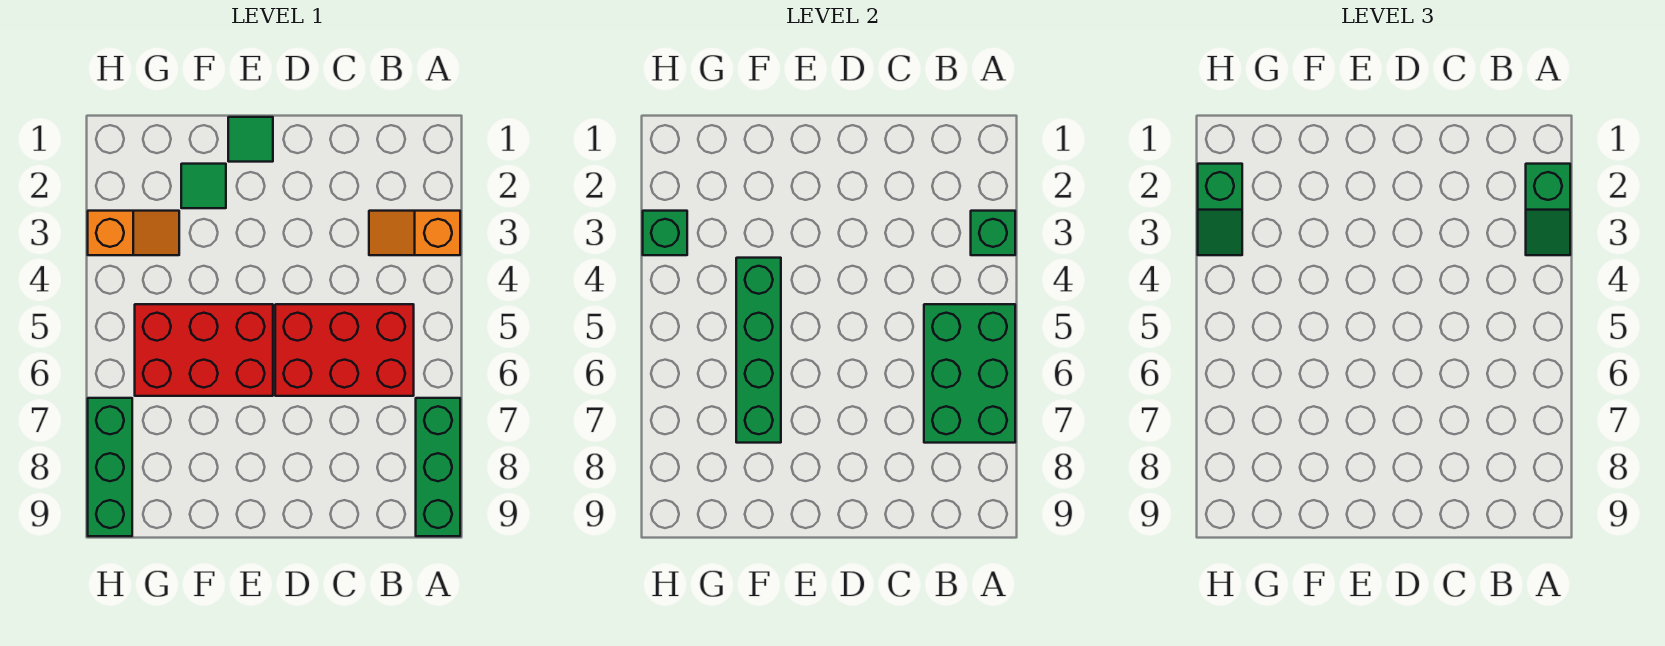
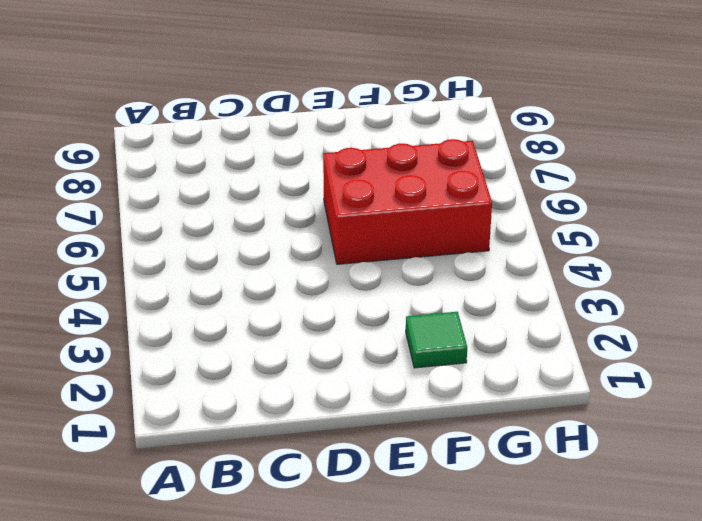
none -> orange slope A3:B3 level 1 top A
none -> green brick A7:A9 level 1
none -> red brick B5:D6 level 1

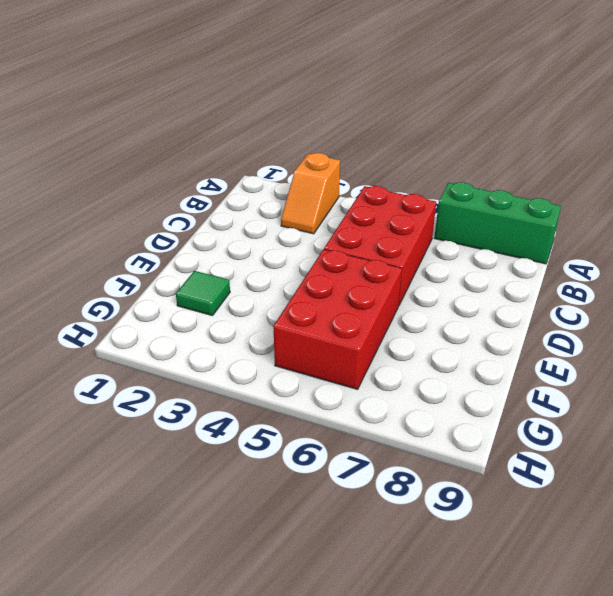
none -> green tile E1 level 1
none -> orange slope G3:H3 level 1 top H
none -> green brick H7:H9 level 1

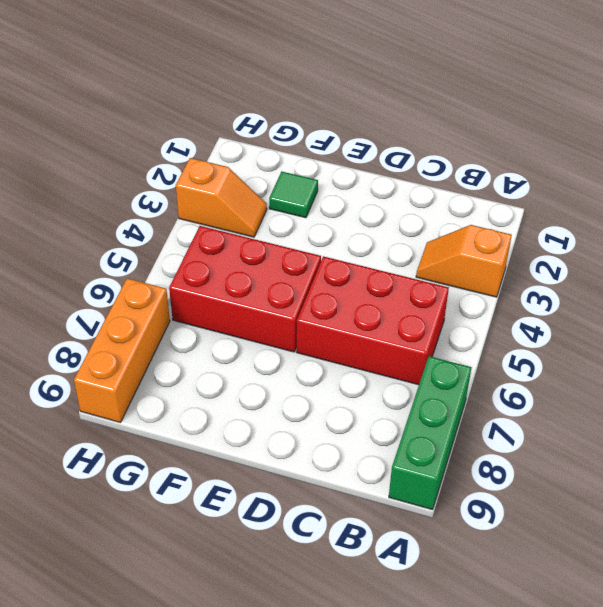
orange brick H7:H9 level 1 -> green brick H7:H9 level 1
none -> green tile E1 level 1
none -> green brick A3 level 2
none -> green brick A5:B7 level 2

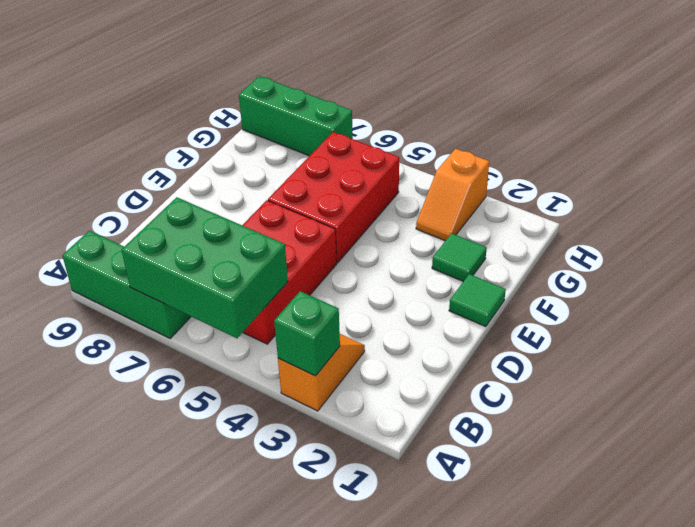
none -> green brick F4:F7 level 2
none -> green brick H3 level 2
none -> green slope A2:A3 level 3 top 2

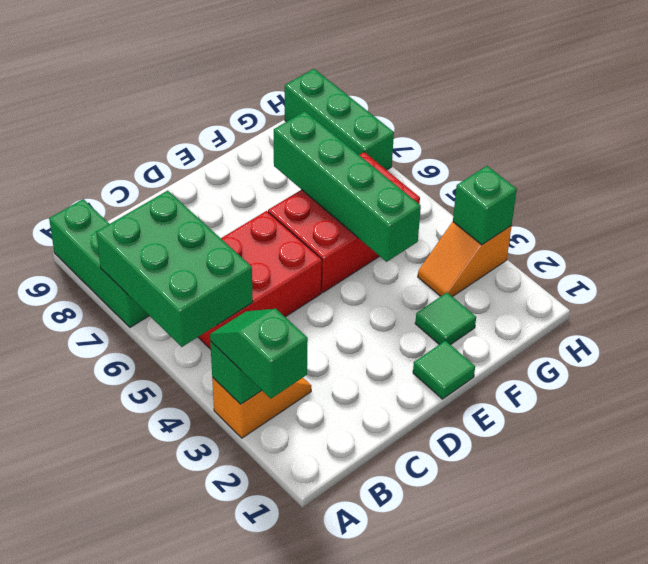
none -> green slope H2:H3 level 3 top 2

